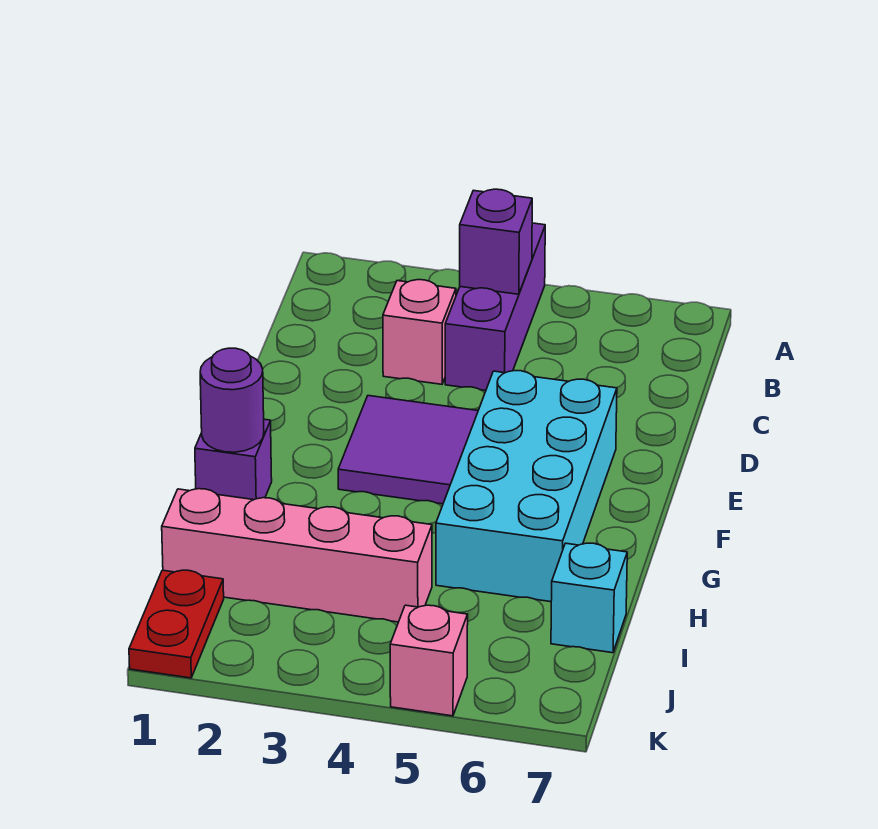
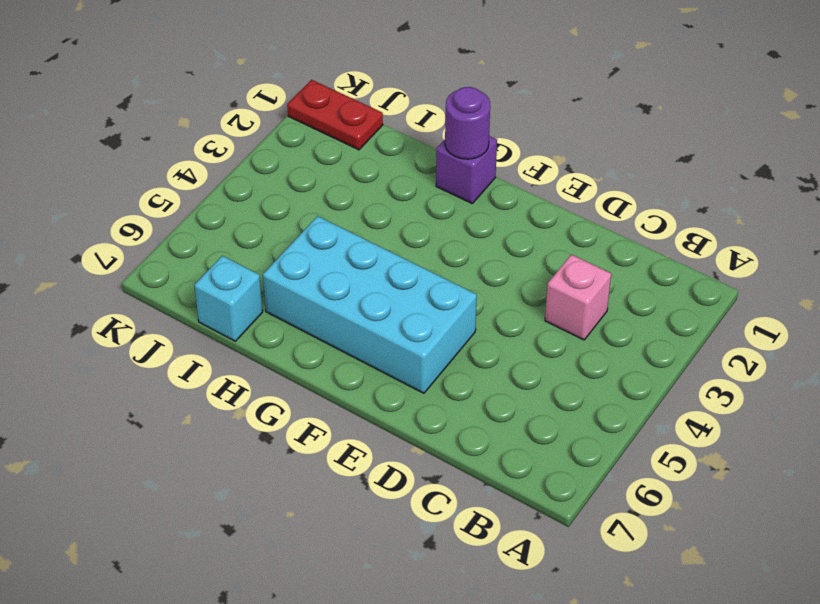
none -> purple brick A4:C4 level 1
none -> purple tile E3:F4 level 1

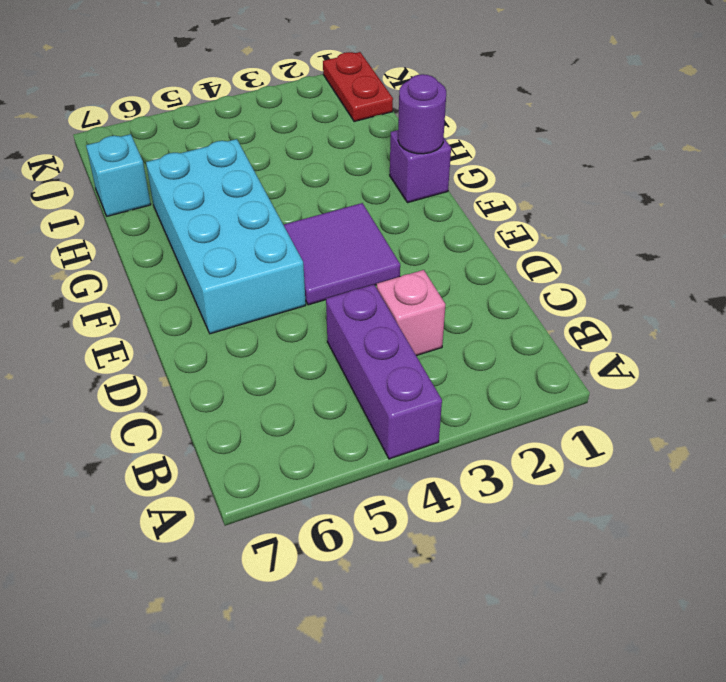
none -> pink brick I1:I4 level 1
none -> pink brick K5 level 1

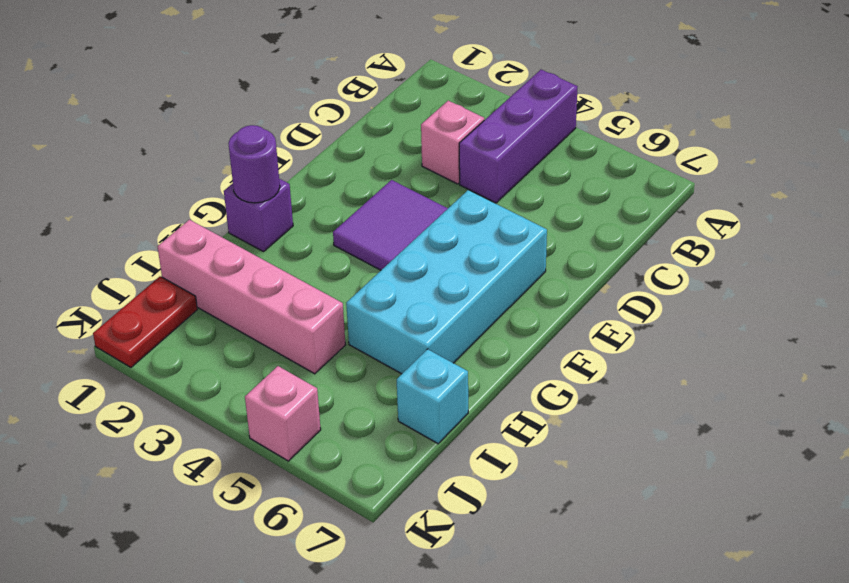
none -> purple brick B4 level 2

